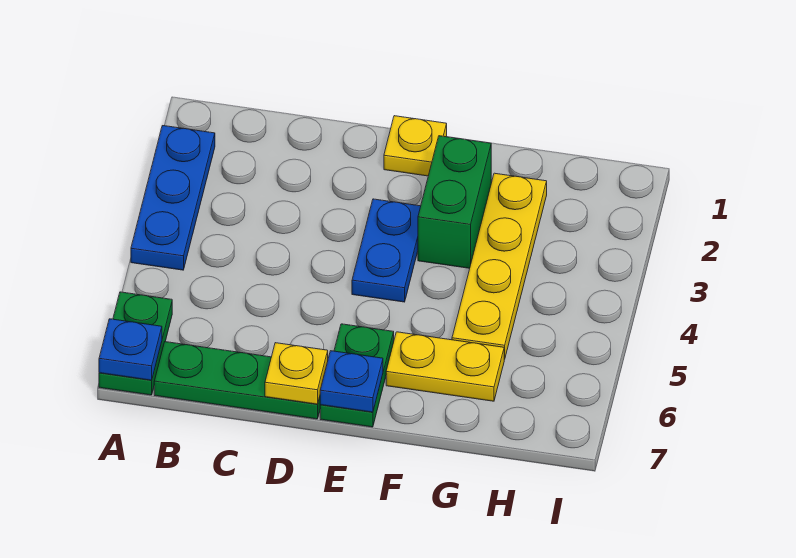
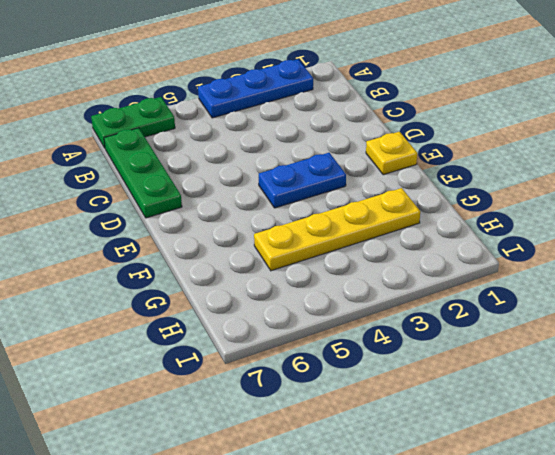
none -> green plate E6:E7 level 1
none -> green brick F2:F3 level 1
none -> yellow plate F6:G6 level 1

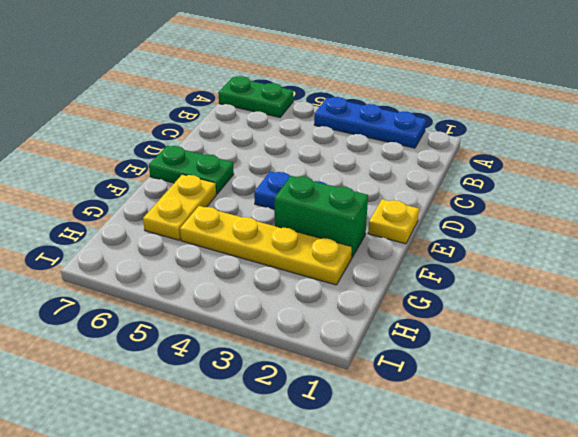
none -> green plate B7:D7 level 1
none -> blue plate A7 level 2
none -> yellow plate D7 level 2

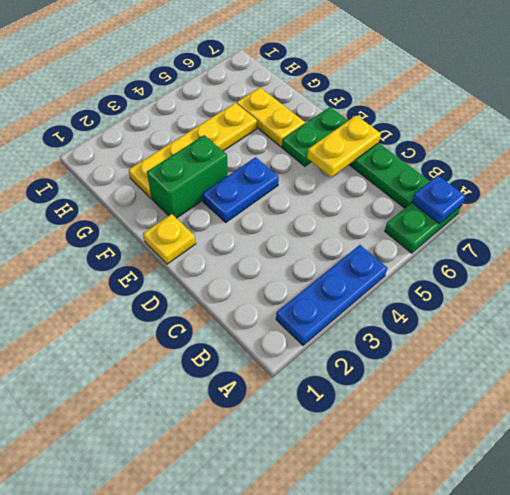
yellow plate D6:D7 level 2 -> yellow plate D7 level 2
none -> blue plate E7 level 2

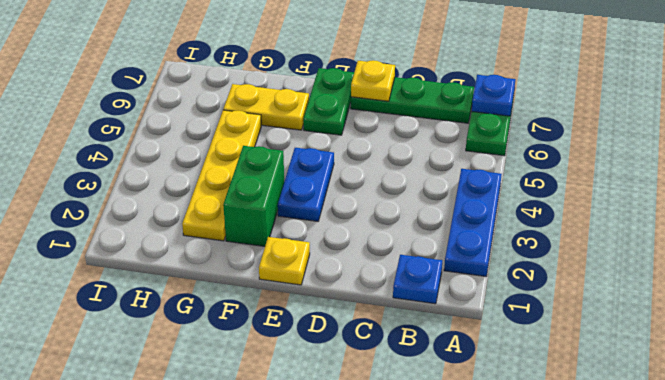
blue plate B1 level 1 -> blue plate E7 level 2

